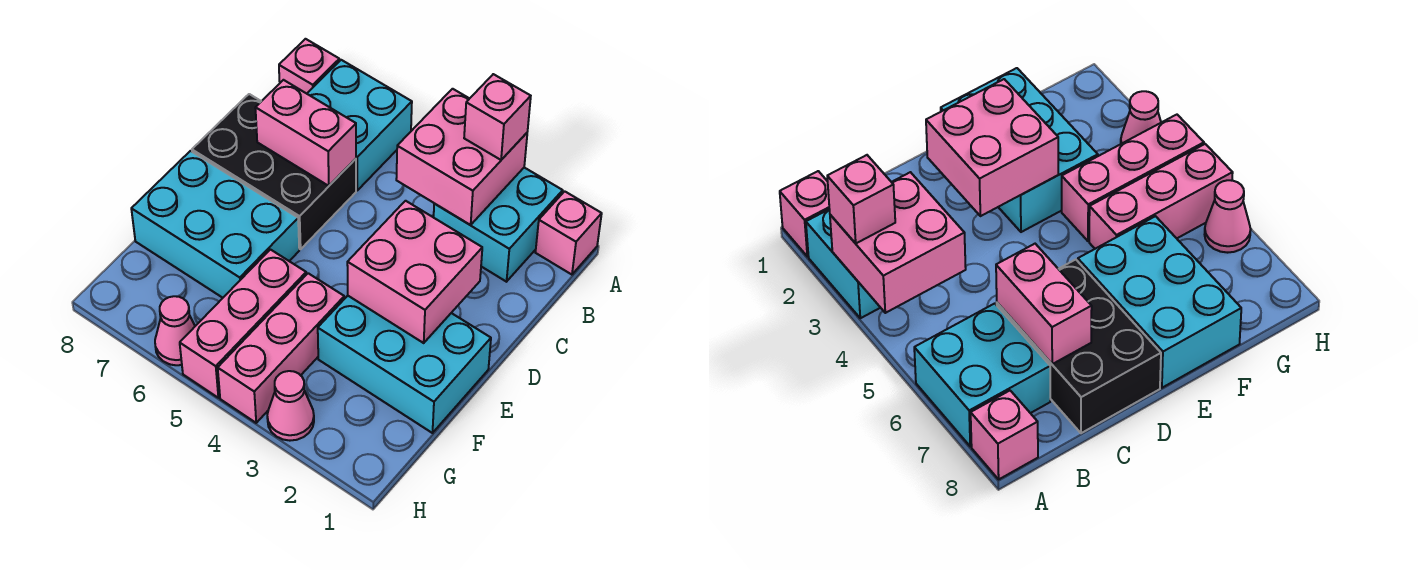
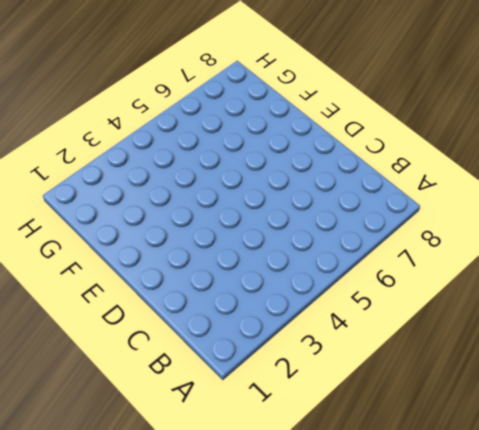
none -> pink brick A1 level 1
none -> cyan brick A2:B3 level 1
none -> cyan brick A6:B7 level 1

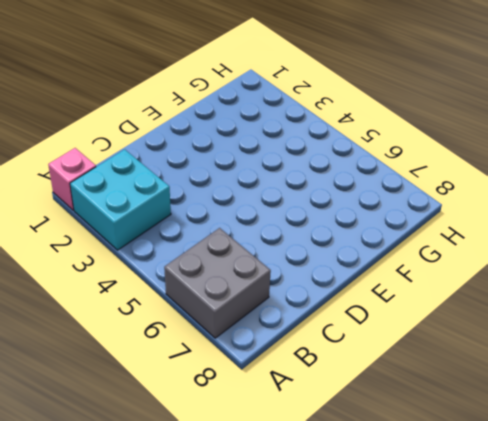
grey brick A6:B7 level 1 -> cyan brick A6:B7 level 1
none -> pink brick A8 level 1
none -> black brick C6:D8 level 1
none -> cyan brick E1:F3 level 1

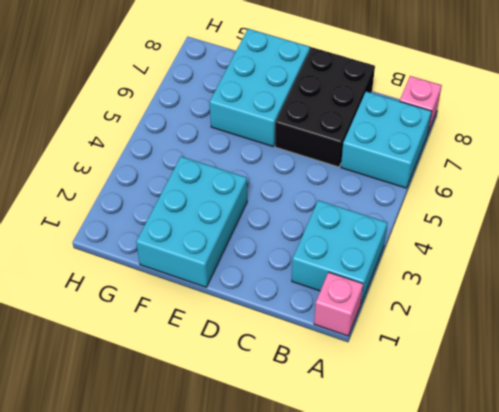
none -> pink brick F4:H4 level 1
none -> pink brick F5:H5 level 1
none -> pink cone H3 level 1

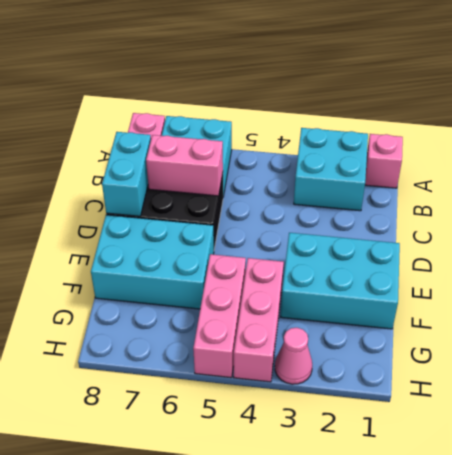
cyan brick C8:D8 level 2 -> none
none -> pink cone H6 level 1
none -> pink brick A3:B4 level 2
none -> pink brick D2:E3 level 2

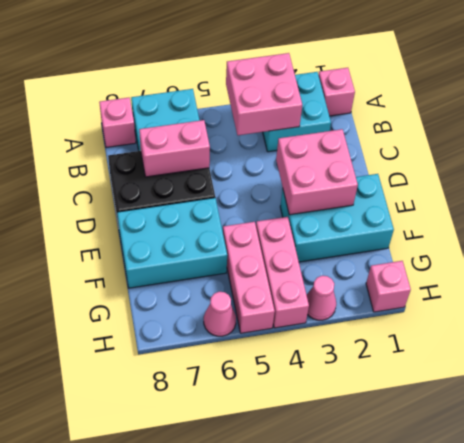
pink brick H1 level 1 -> pink brick A3 level 3

